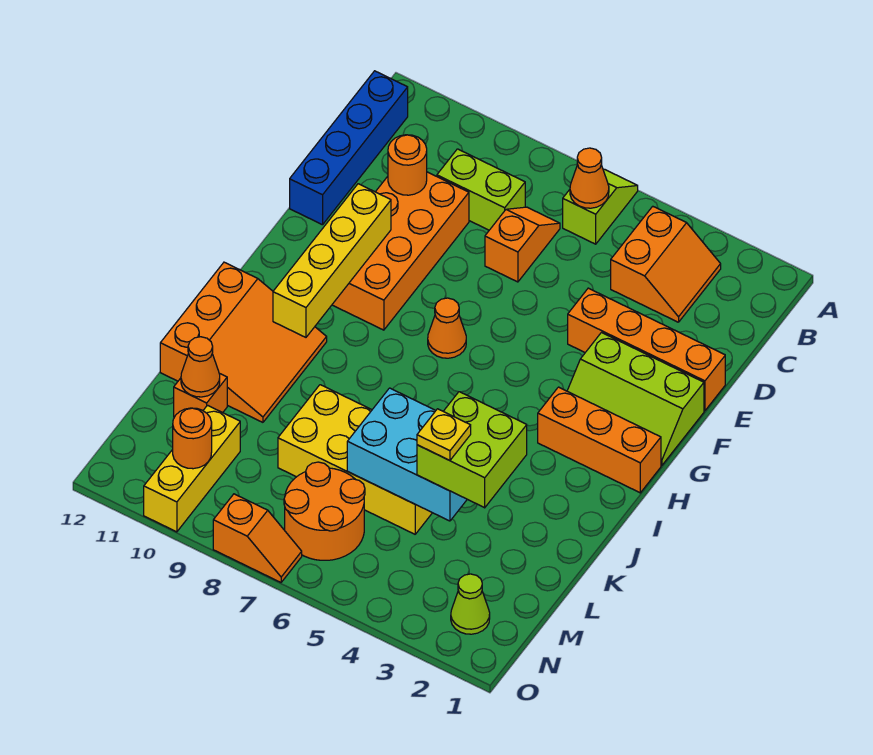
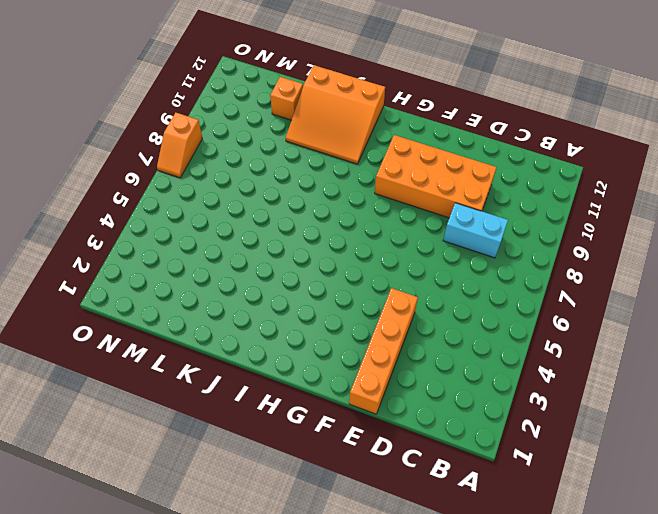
cyan brick C8:D8 level 1 -> lime brick C8:C9 level 1
none -> lime slope A6:B6 level 1 top B
none -> orange slope B3:C4 level 1 top 4
none -> blue brick B12:E12 level 1

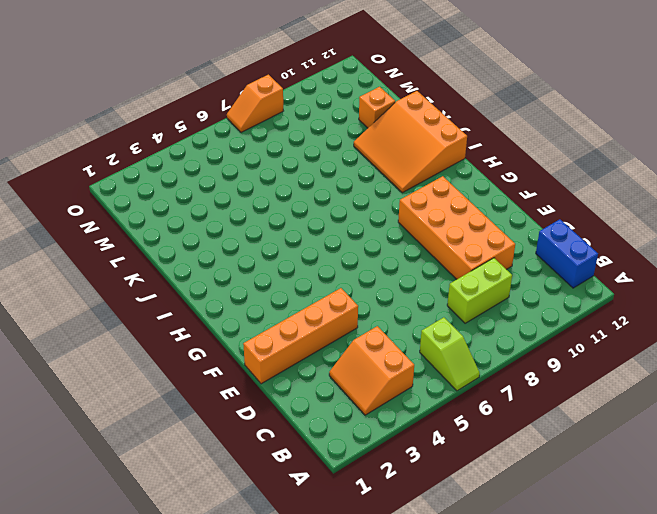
blue brick B12:C12 level 1 -> blue brick B12:E12 level 1
none -> orange slope C7:D7 level 1 top D
none -> lime slope F1:G3 level 1 top F
none -> orange cone G7 level 1

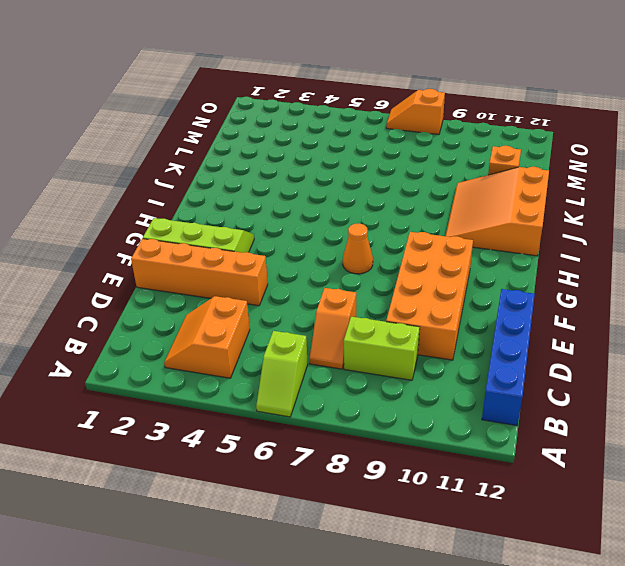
none -> orange brick H1:H3 level 1
none -> yellow brick K5:L8 level 1
none -> orange round brick M6:N7 level 1

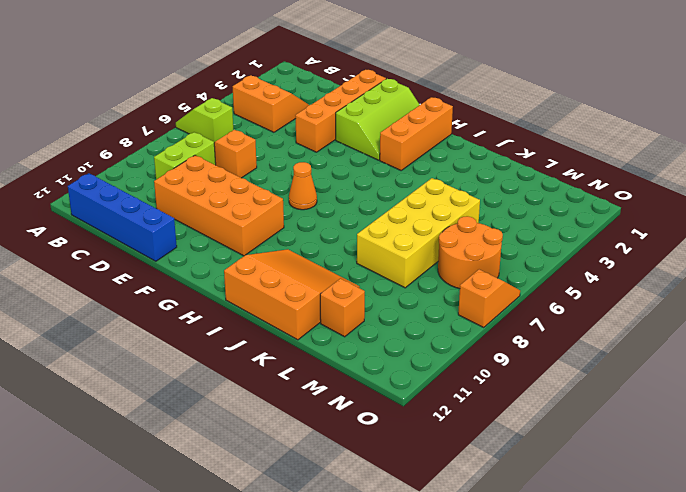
none -> yellow brick M10:O10 level 1
none -> lime cone N2 level 1
none -> orange cone B6 level 2

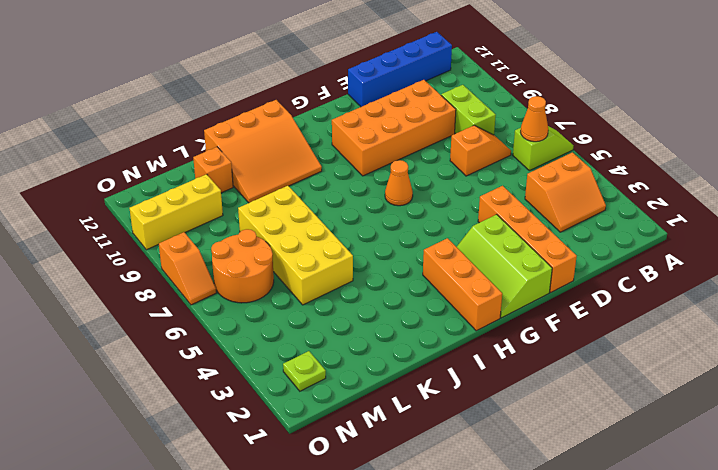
lime plate N2 level 1 -> lime cone N2 level 1
none -> orange round brick D10 level 2
none -> yellow brick F10:I10 level 2
none -> cyan brick K4:L6 level 2

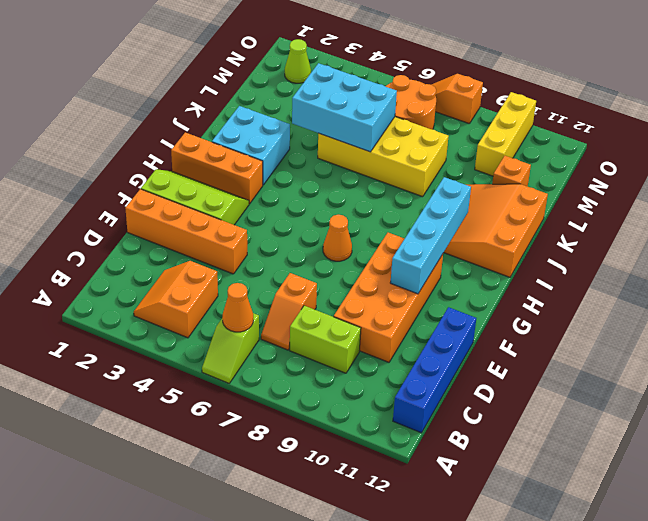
cyan brick F10:I10 level 2 -> yellow brick F10:I10 level 2
cyan brick I2:J3 level 1 -> none
none -> orange round brick D10 level 2
none -> orange cone L11 level 2
none -> orange round brick N10 level 2

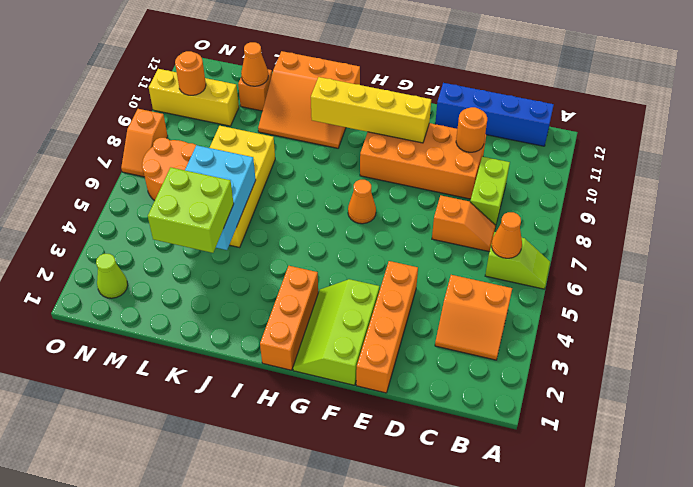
none -> yellow plate L4 level 4

